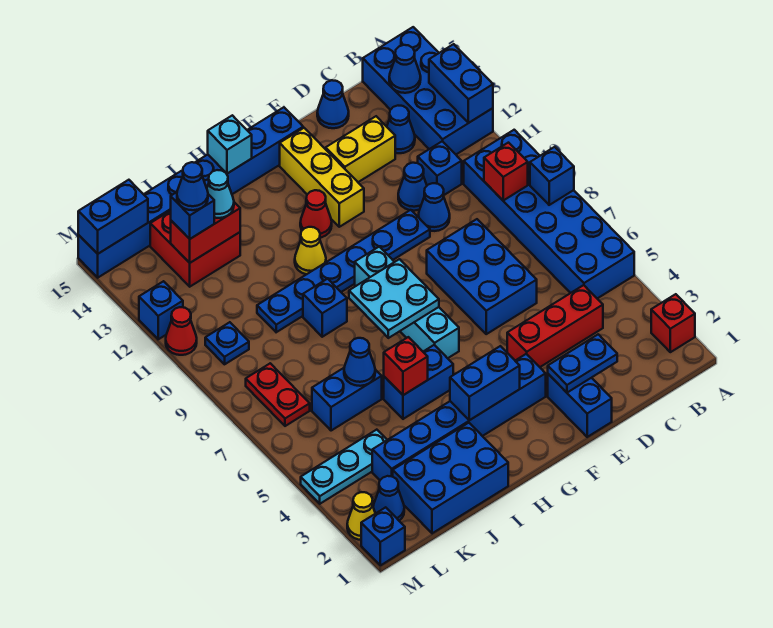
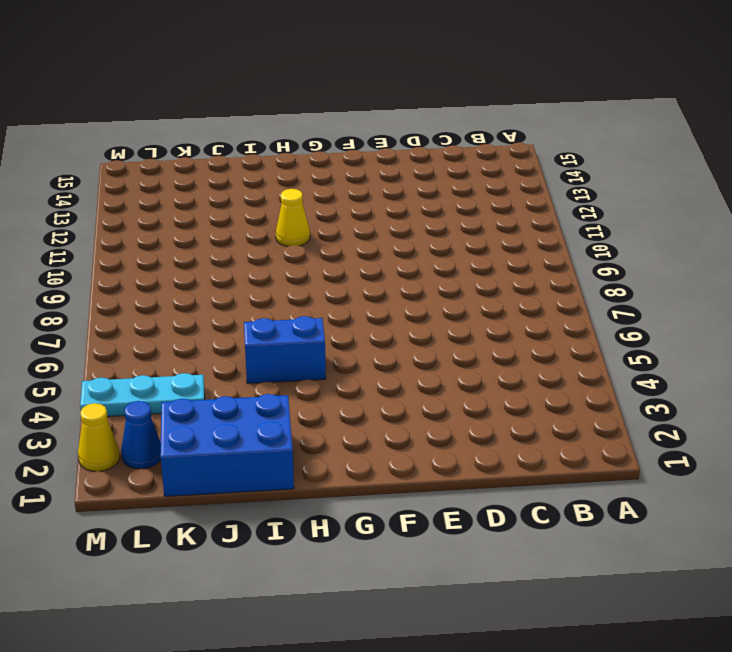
none -> red brick A2 level 1
none -> blue brick A5:B10 level 1
none -> blue brick A12:B15 level 1
none -> red brick C4:E4 level 1

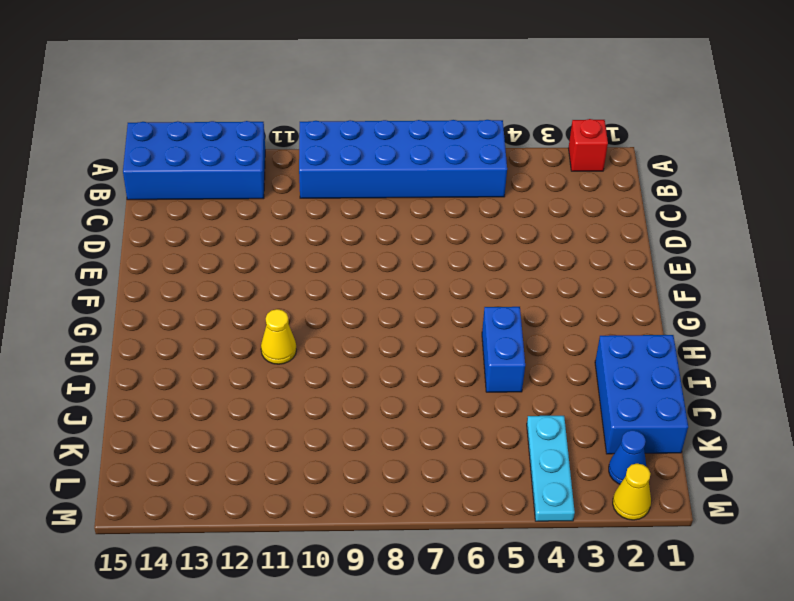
none -> red brick C4:E4 level 1
none -> blue brick C11 level 1
none -> blue cone C13 level 1
none -> blue brick D6:E8 level 1

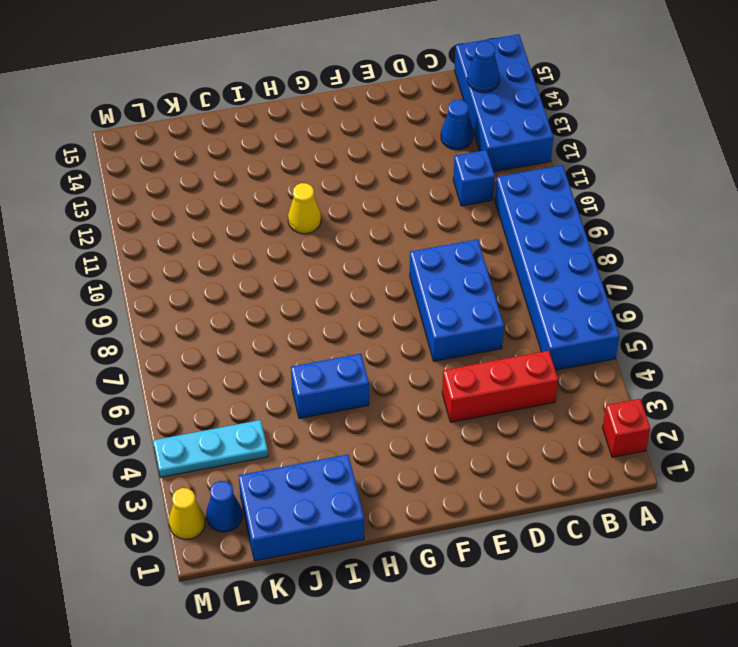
none -> blue cone D10 level 1
none -> blue cone D11 level 1
none -> yellow brick D13:E13 level 1
none -> blue cone D15 level 1

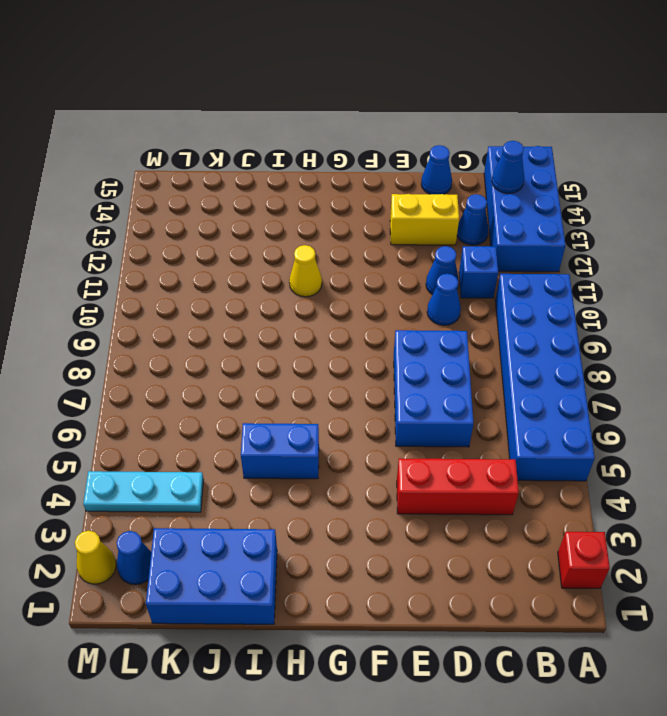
none -> blue brick E1:E2 level 1
none -> blue plate E10:J10 level 1
none -> blue brick F3:K3 level 1
none -> yellow brick F12:F14 level 1

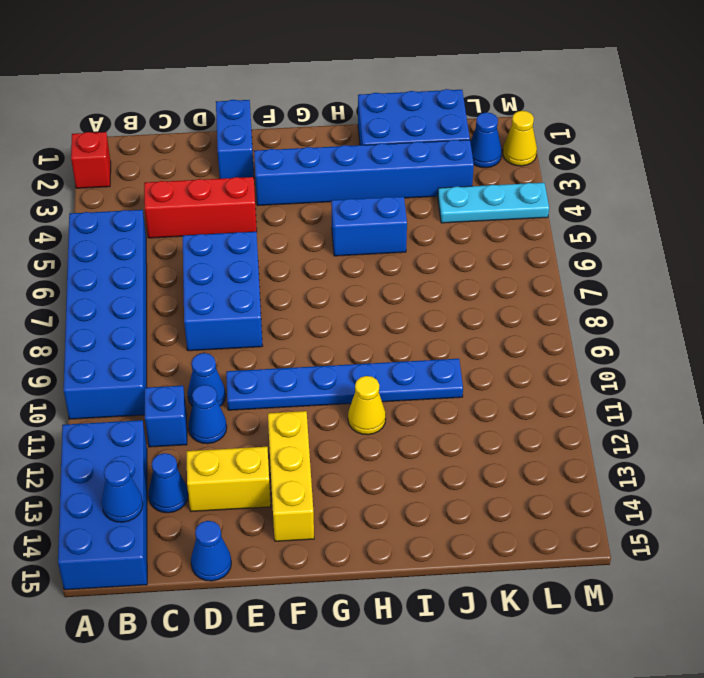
none -> blue brick F15:M15 level 1
none -> cyan brick G6:G9 level 1
none -> red cone G12 level 1
none -> blue brick I9 level 1

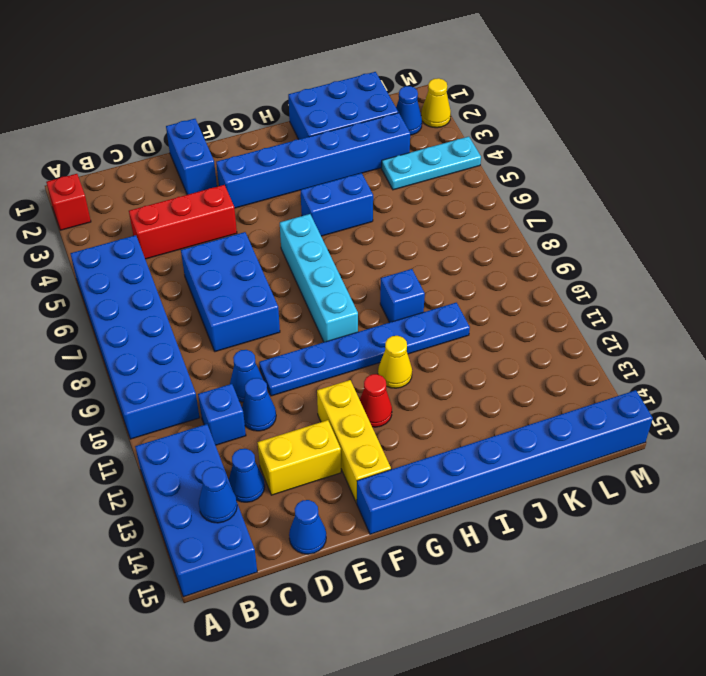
none -> blue brick J6:K6 level 1
none -> red brick J13:K14 level 1
none -> red plate L7:L8 level 1
none -> blue plate L10 level 1

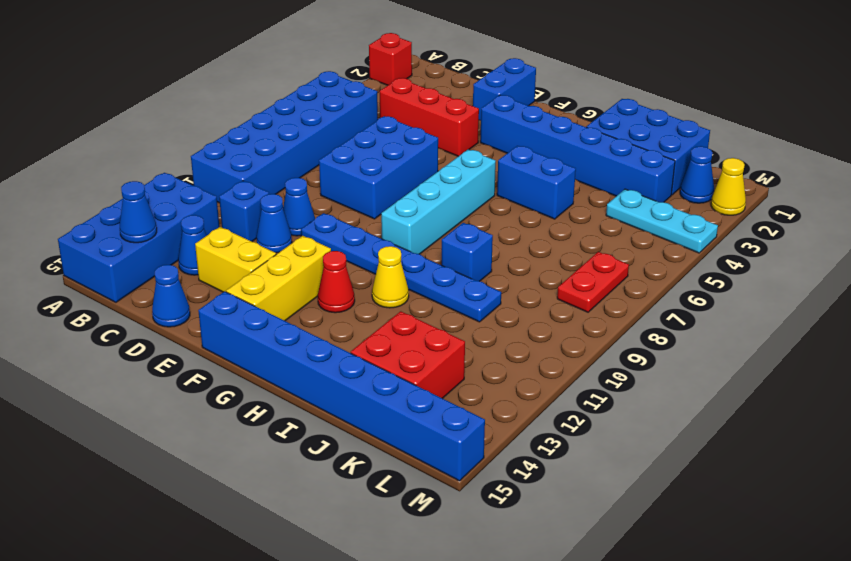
none -> blue brick J6:K6 level 1
none -> blue plate L10 level 1
none -> blue brick M1 level 1
none -> red cone M11 level 1

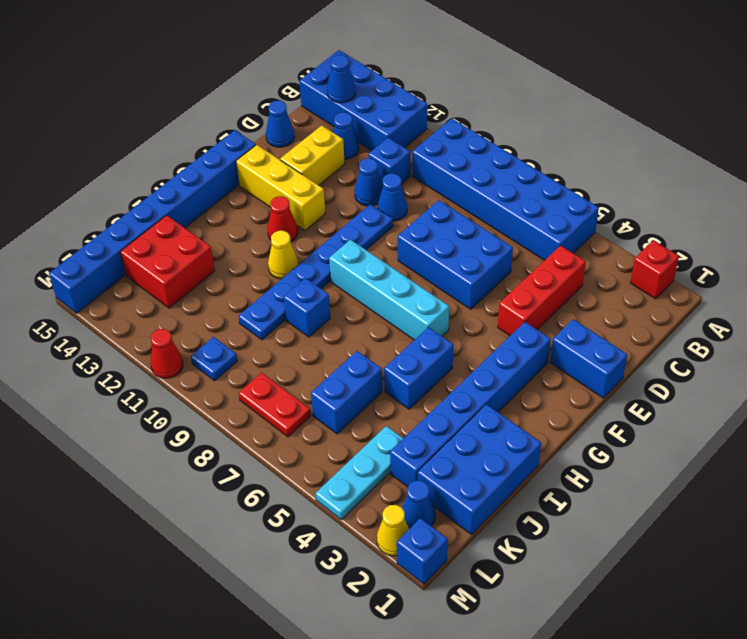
none -> blue brick M12 level 1
none -> blue brick A8 level 2
none -> blue brick A12:A13 level 2
none -> red brick B9 level 2

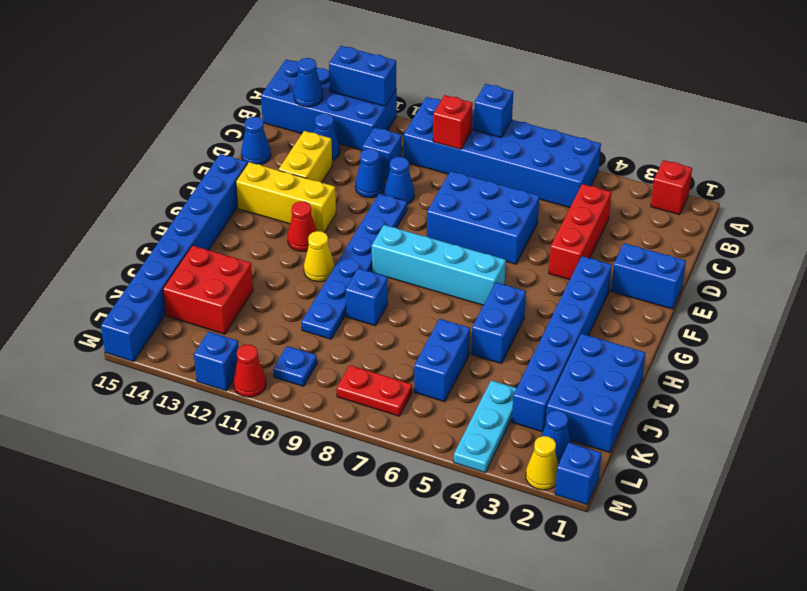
none -> blue plate D2:E2 level 2
none -> blue brick G3:H3 level 2
none -> cyan plate G7:H8 level 2
none -> cyan brick H15 level 2

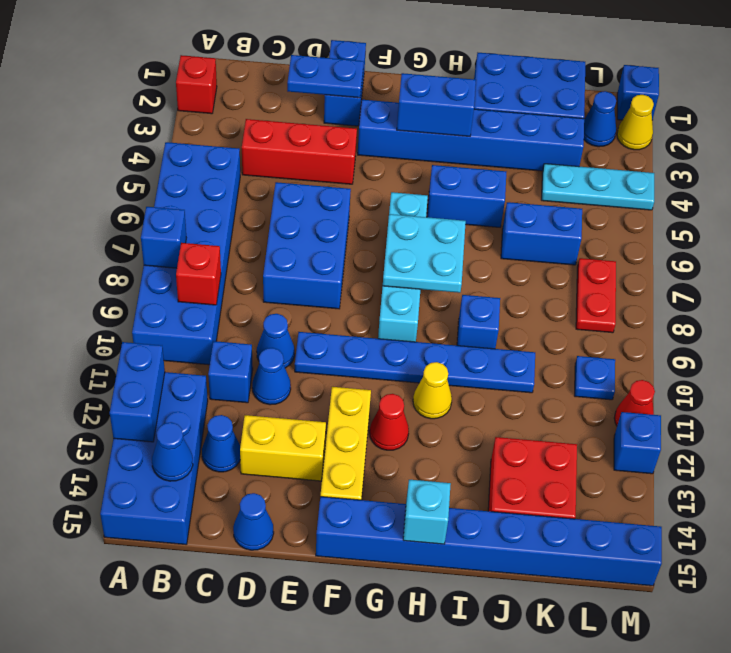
none -> red brick I5 level 2
none -> blue cone J6 level 2
none -> red brick J13:K13 level 2
none -> blue brick L15:M15 level 2

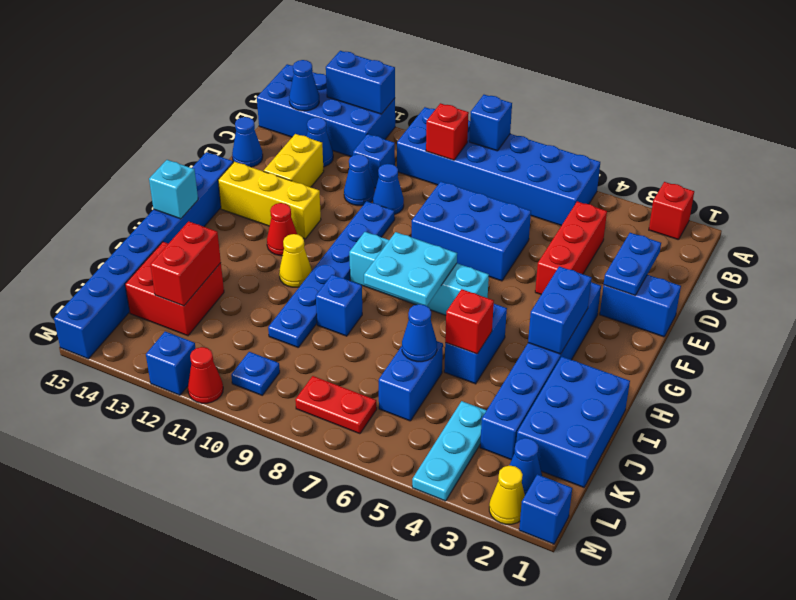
none -> blue brick L15:M15 level 2
none -> cyan cone J13 level 3
none -> blue brick K13 level 3
none -> blue cone K13 level 4

